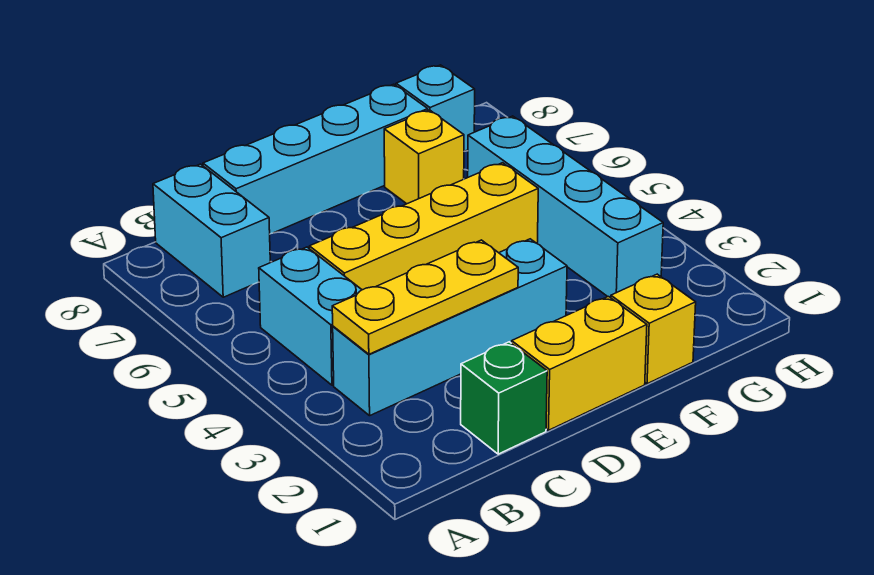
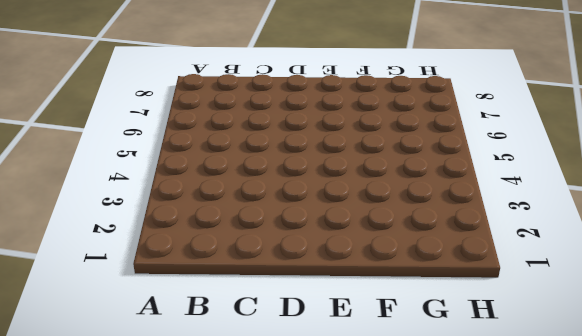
none -> cyan brick B3:E3 level 1
none -> cyan brick B4:B5 level 1
none -> cyan brick B7:B8 level 1

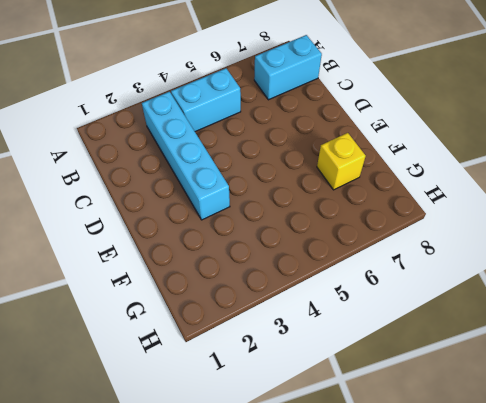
none -> green brick C1 level 1
none -> yellow brick C5:F5 level 1
none -> cyan brick C8:F8 level 1

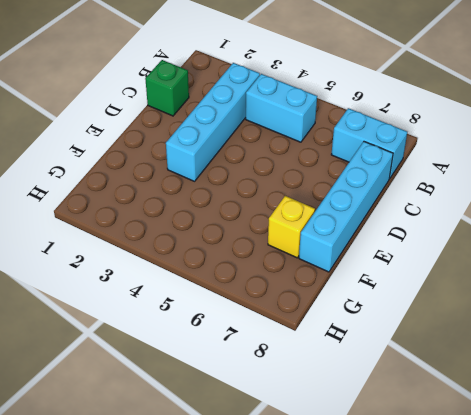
none -> yellow brick C5:F5 level 1
none -> yellow brick D1:E1 level 1
none -> yellow brick F1 level 1

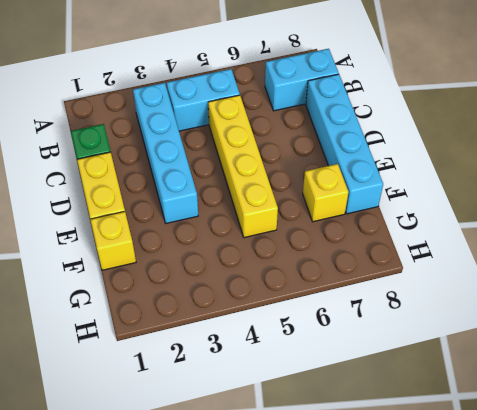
none -> cyan brick G3:G6 level 1
none -> cyan brick G8 level 1
none -> yellow plate B3:D3 level 2

